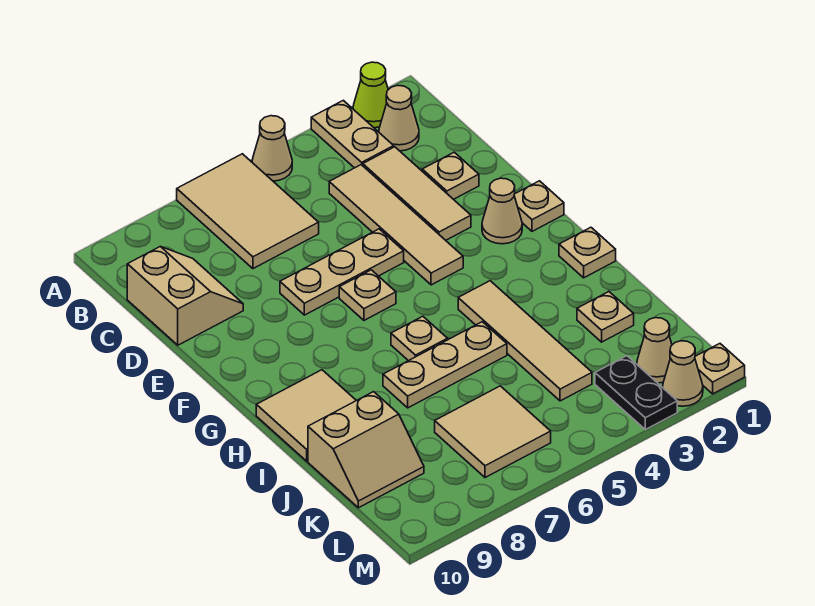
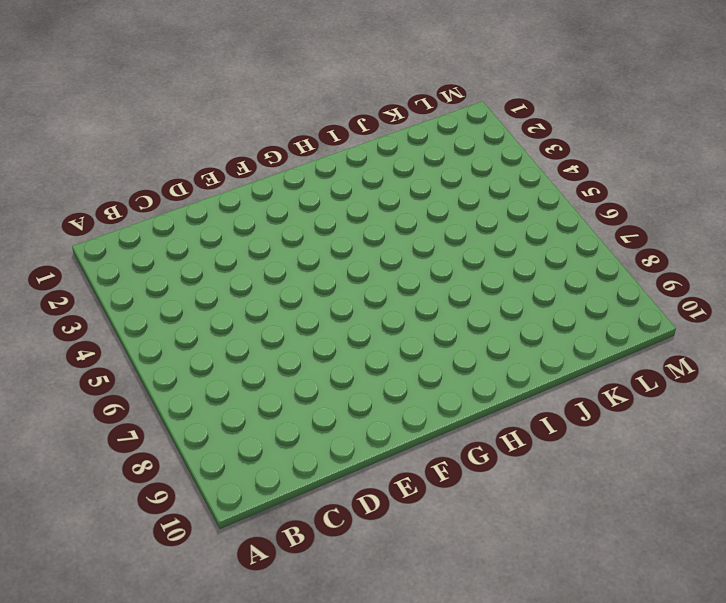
none -> lime cone A2 level 1
none -> tan plate A3:B3 level 1
none -> tan cone A5 level 1

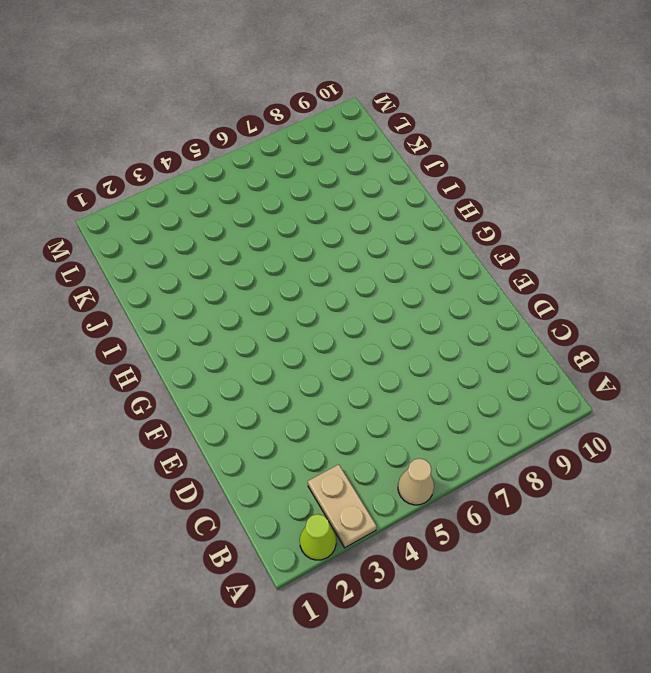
none -> tan tile A6:C7 level 1
none -> tan cone B2 level 1
none -> tan tile C3:E3 level 1

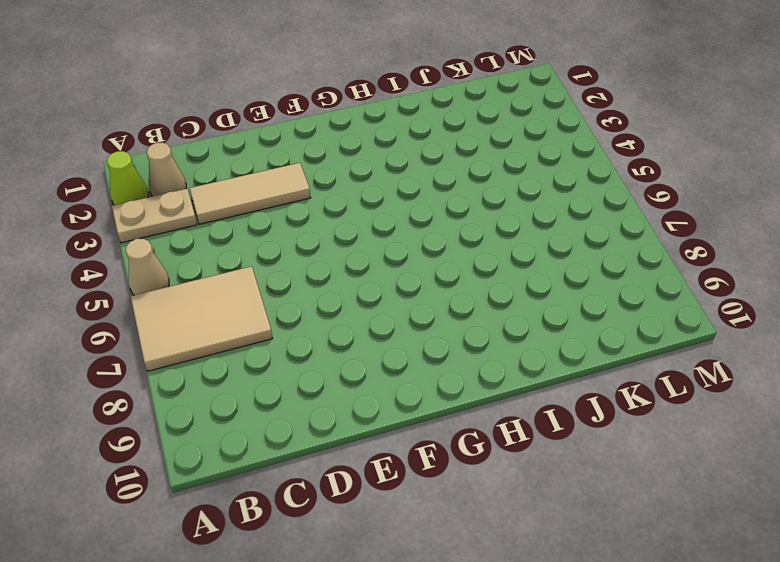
none -> tan tile C4:F4 level 1
none -> tan slope C9:D10 level 1 top 10
none -> tan plate D2 level 1

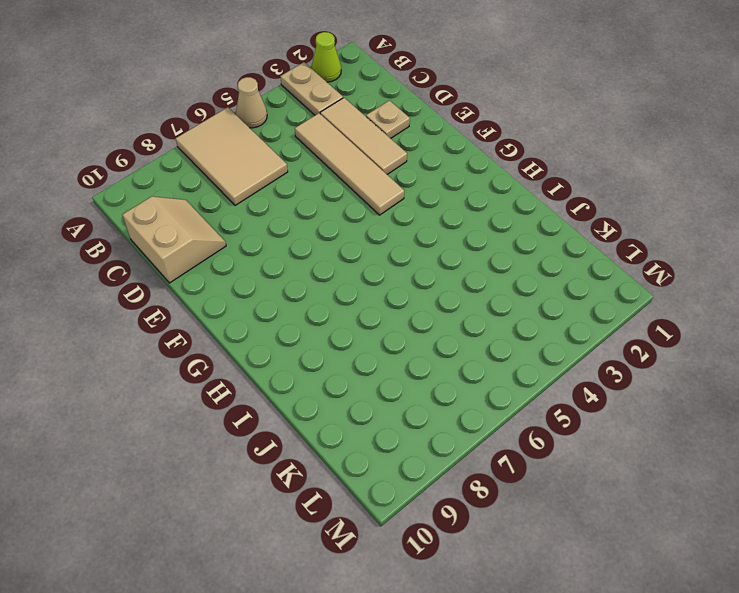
none -> tan cone B2 level 1
none -> tan plate E5:E7 level 1
none -> tan plate F1 level 1

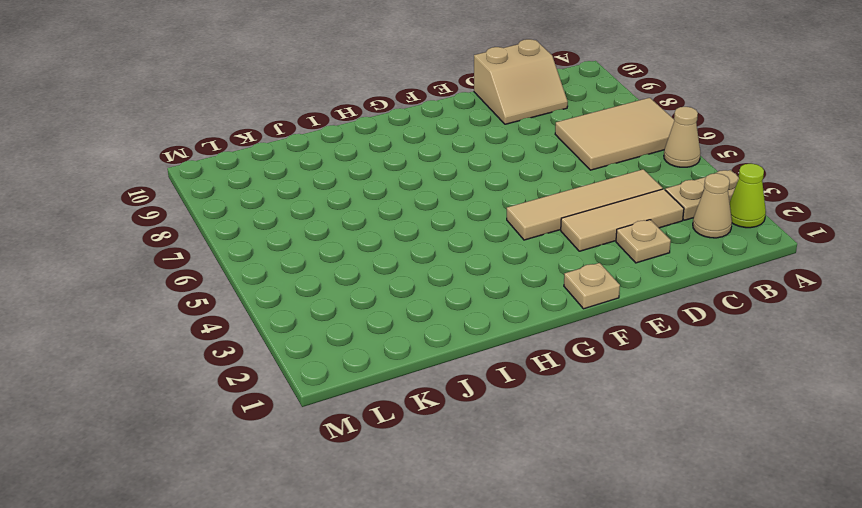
none -> tan plate E5:E7 level 1
none -> tan cone F2 level 1
none -> tan plate F6 level 1

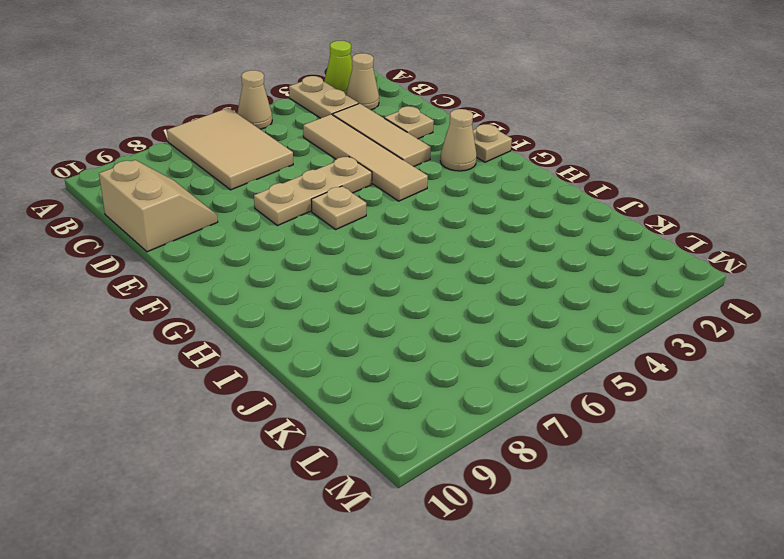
none -> tan plate H1 level 1
none -> tan tile H4:K4 level 1
none -> tan plate H6 level 1

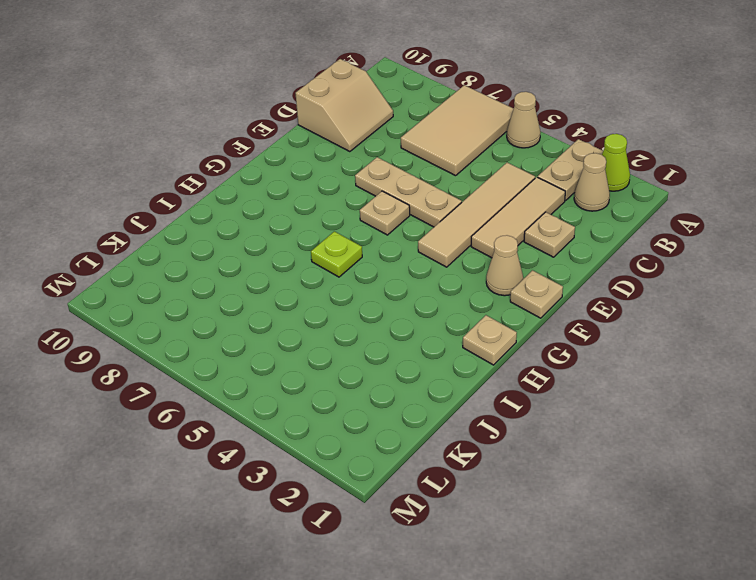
lime plate H6 level 1 -> tan plate H6 level 1
none -> tan tile H4:K4 level 1
none -> tan tile H9:I10 level 1
none -> tan plate I5:I7 level 1

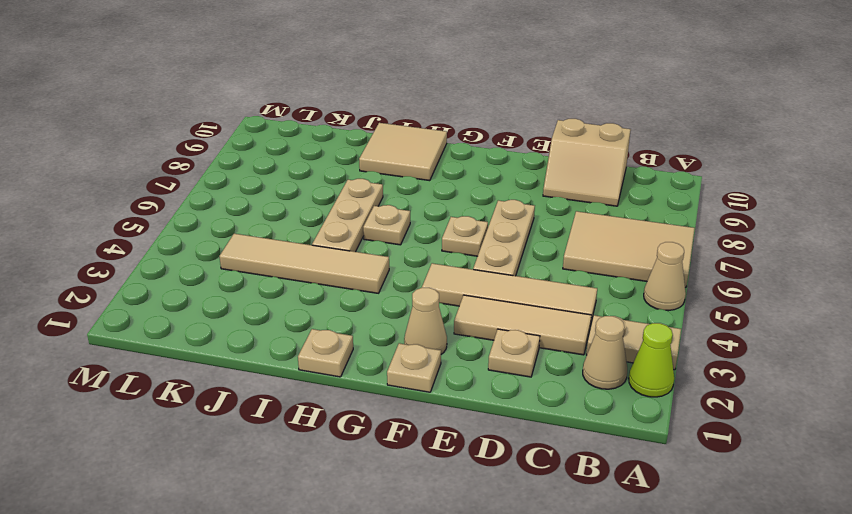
none -> tan plate J2 level 1
none -> tan slope J9:K10 level 1 top J
none -> tan tile K6:L7 level 1

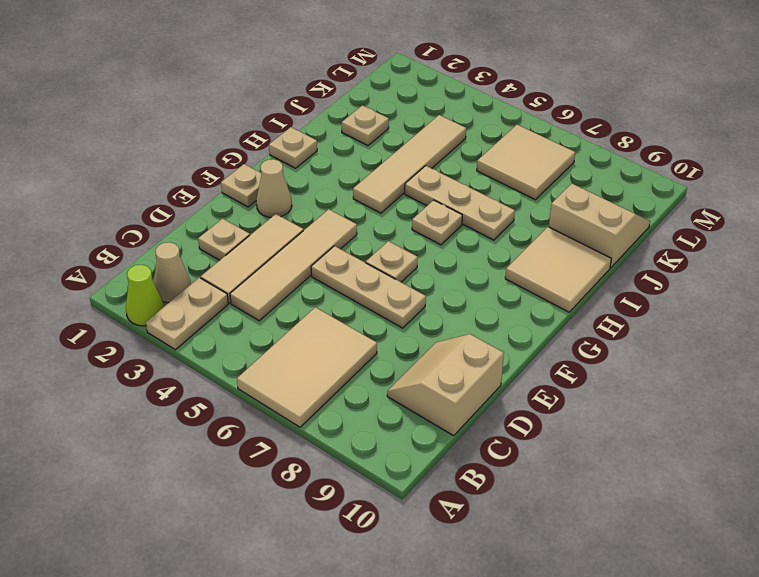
none -> tan cone A5 level 1
none -> tan cone L2 level 1
none -> black plate L3:M3 level 1

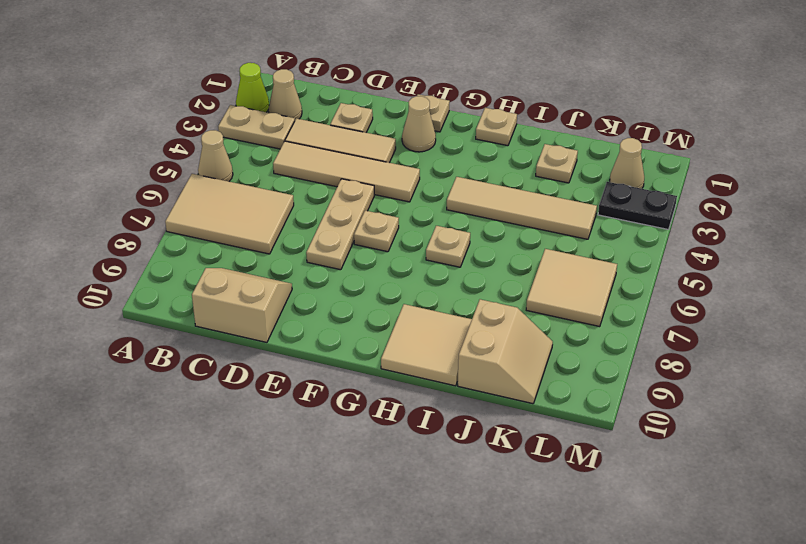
none -> tan plate I5:I7 level 1
none -> tan plate M1 level 1
none -> tan cone M2 level 1

